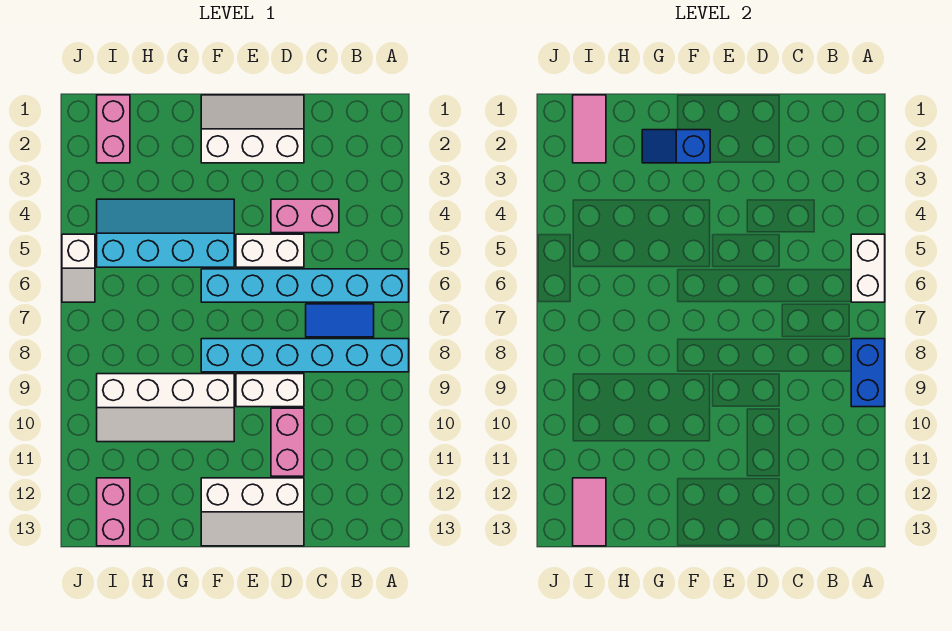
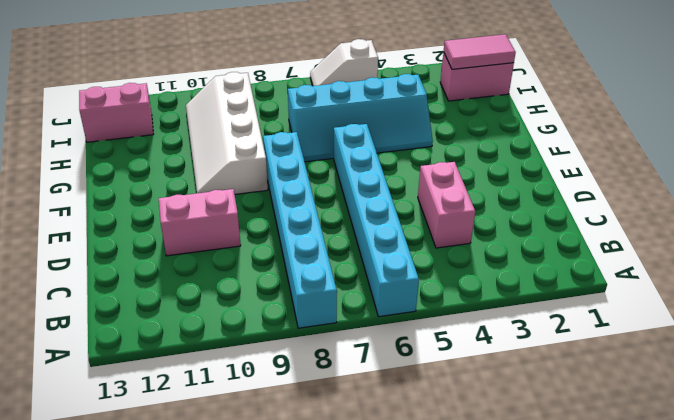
cyan slope G4:H7 level 1 top H -> cyan slope F4:I5 level 1 top 5
none -> blue tile B7:C7 level 1
none -> white slope D1:F2 level 1 top 2
none -> white brick D5:E5 level 1

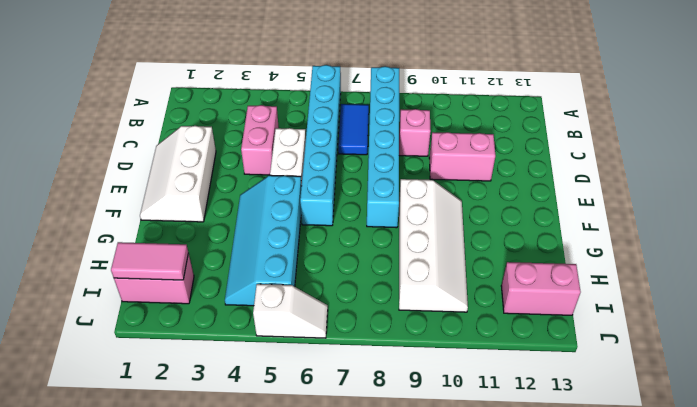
pink brick C9 level 1 -> none
none -> white brick D9:E9 level 1
none -> white slope D12:F13 level 1 top 12
none -> white brick A5:A6 level 2

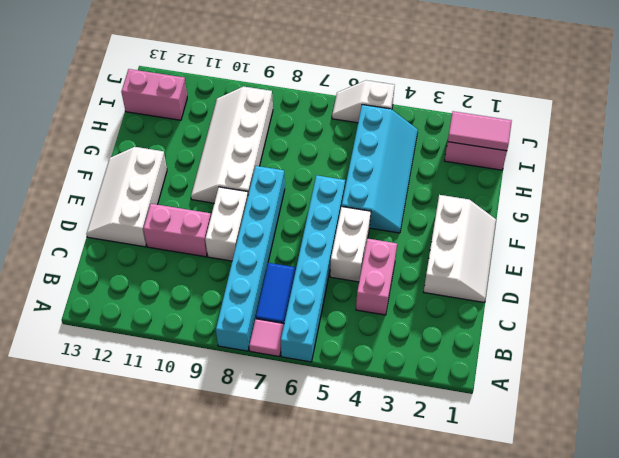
pink tile A7 level 1 -> none
none -> white brick A5:A6 level 2
none -> blue brick A8:A9 level 2
none -> blue slope F2:G2 level 2 top F

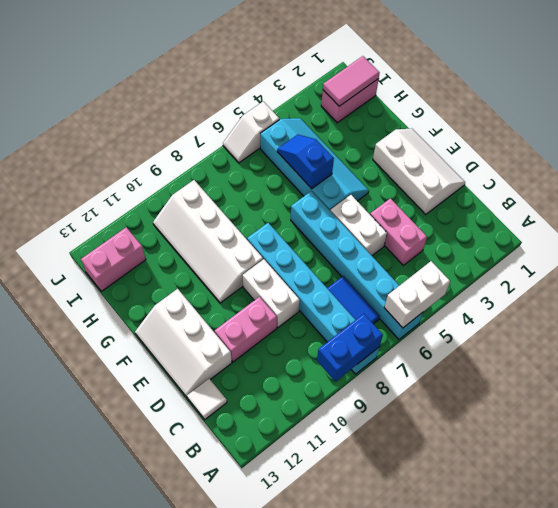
white tile C13 level 1 -> none
blue slope G5:H5 level 2 top G -> blue slope F2:G2 level 2 top F
none -> pink tile I12:I13 level 2

